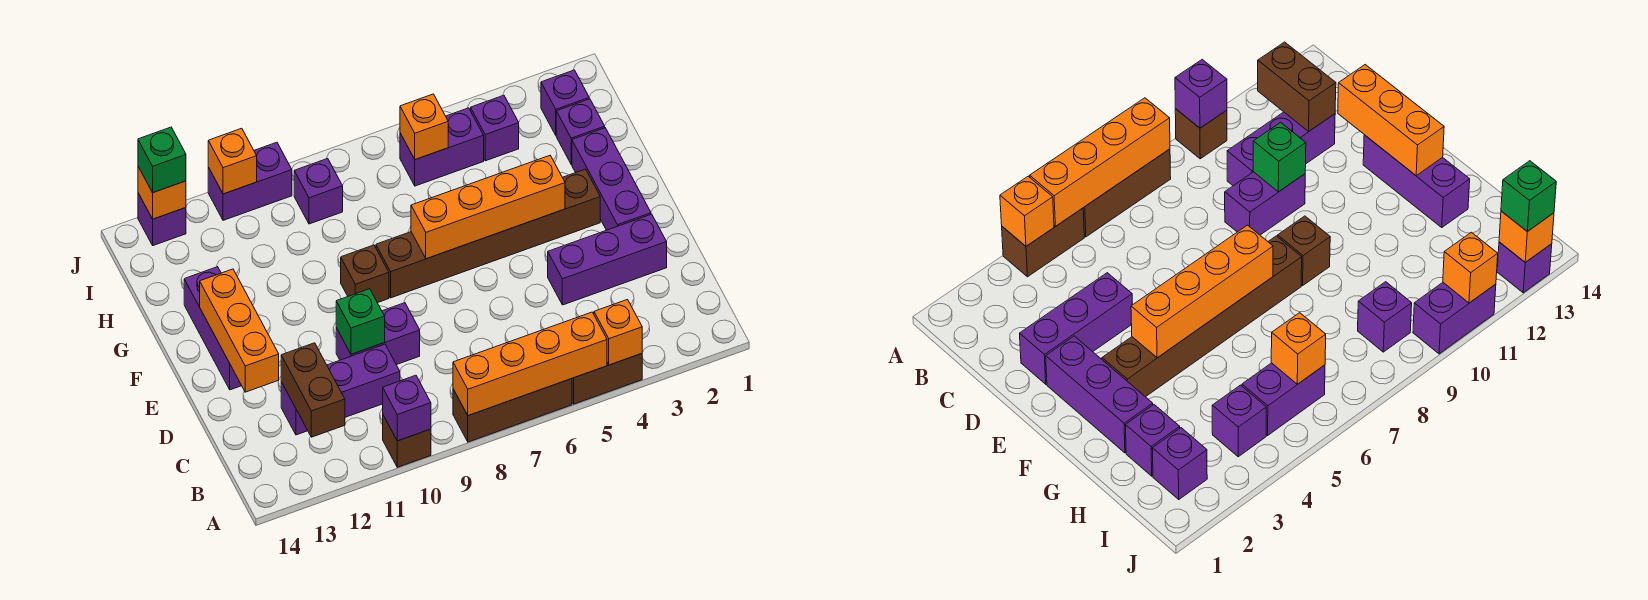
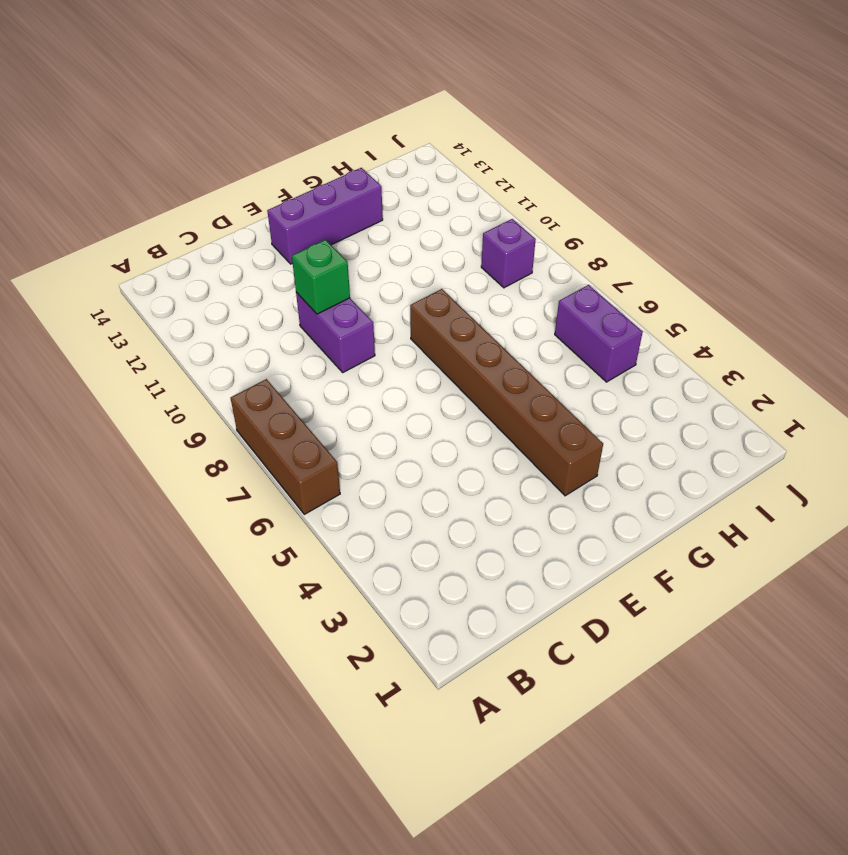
none -> brown brick A4:A5 level 1
none -> brown brick A10 level 1
none -> purple brick C10:C12 level 1

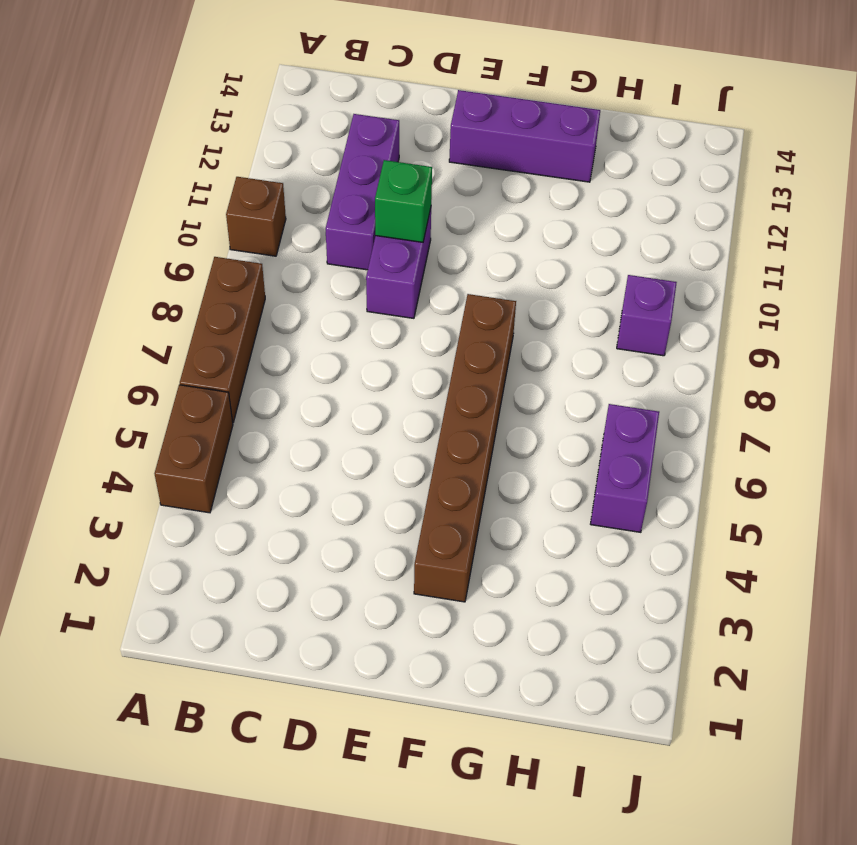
none -> purple brick D2:D4 level 1
none -> purple brick E2:G2 level 1
none -> brown brick F9 level 1

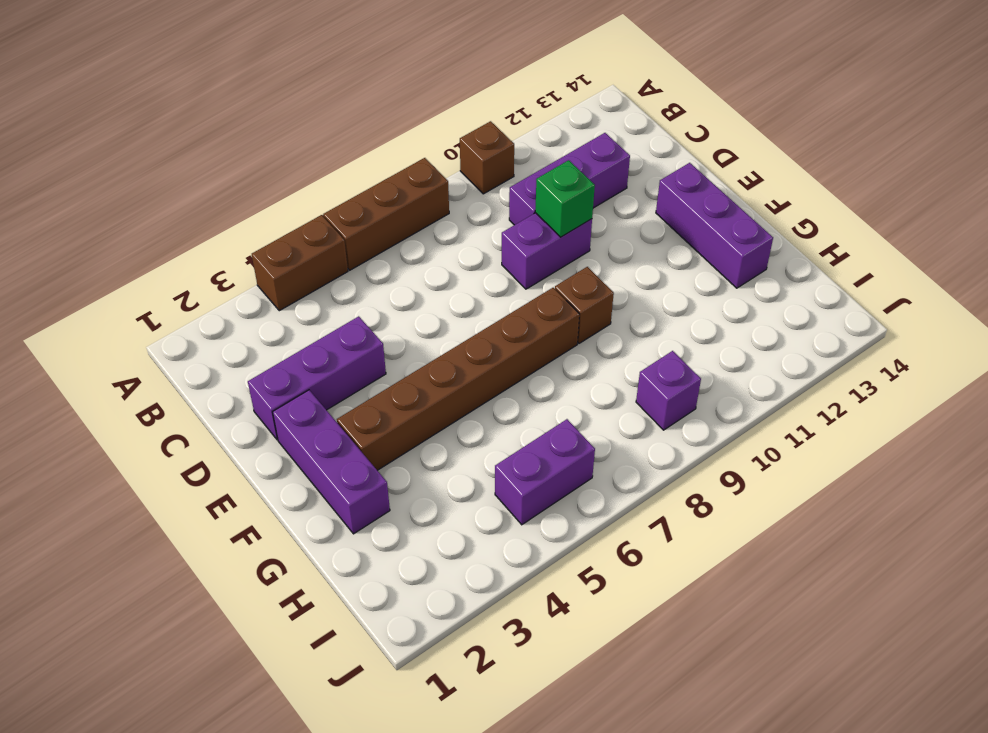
none -> purple brick H2 level 1
none -> purple brick I2 level 1
none -> purple brick I4 level 1

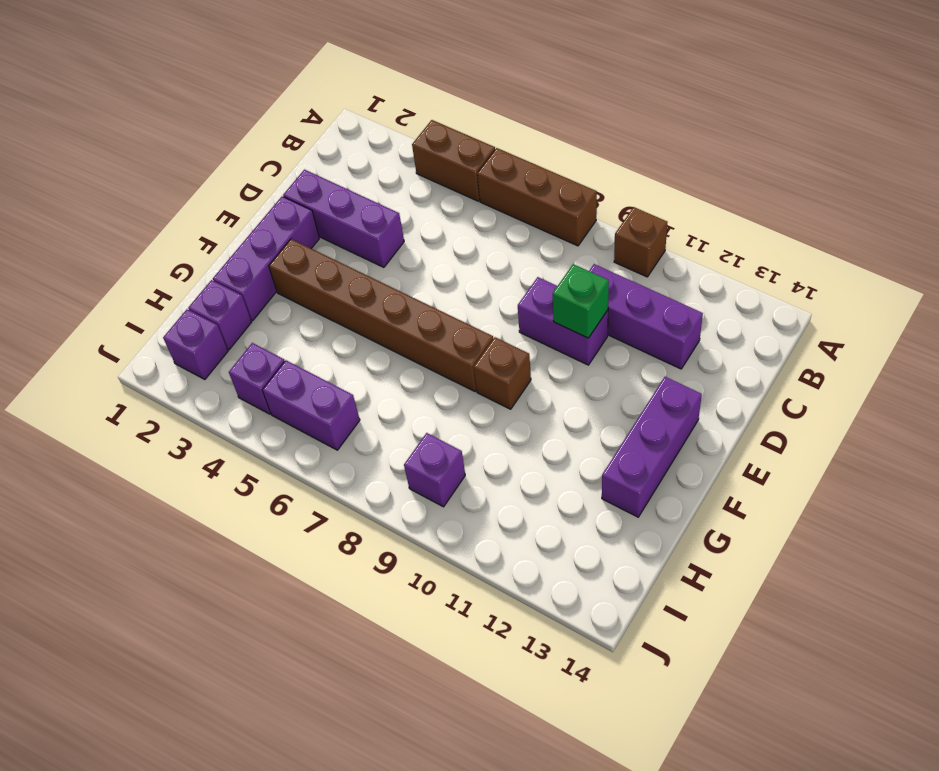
none -> purple brick J10:J11 level 1
none -> purple brick J13 level 1
none -> orange brick A4 level 2

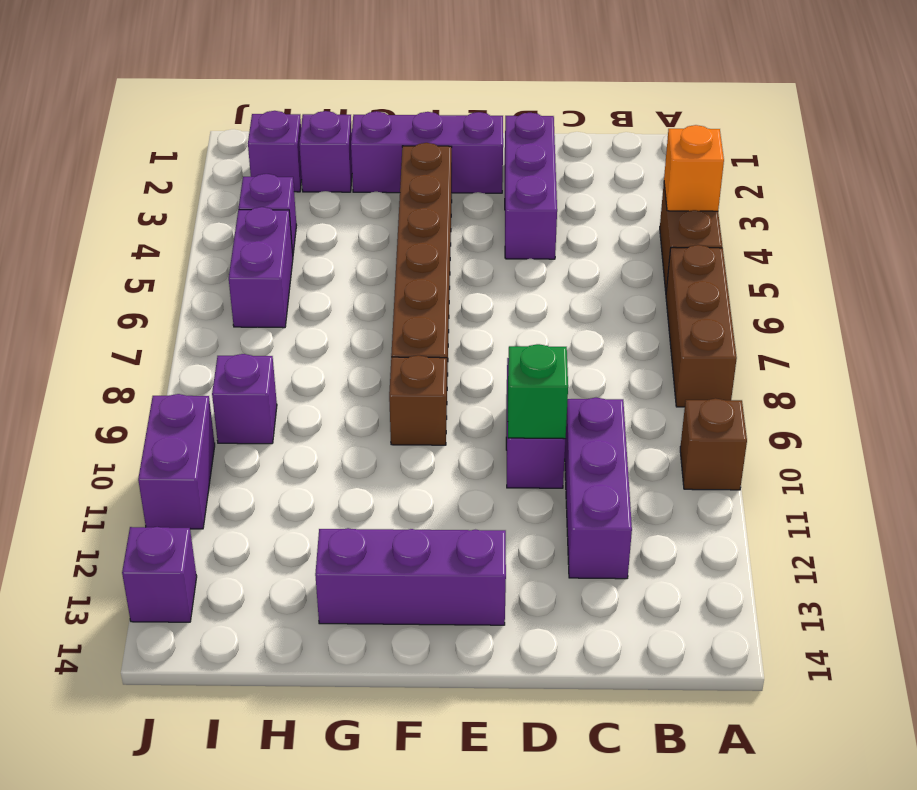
none -> orange brick A5:A8 level 2
none -> purple brick A10 level 2
none -> brown brick B12:C12 level 2

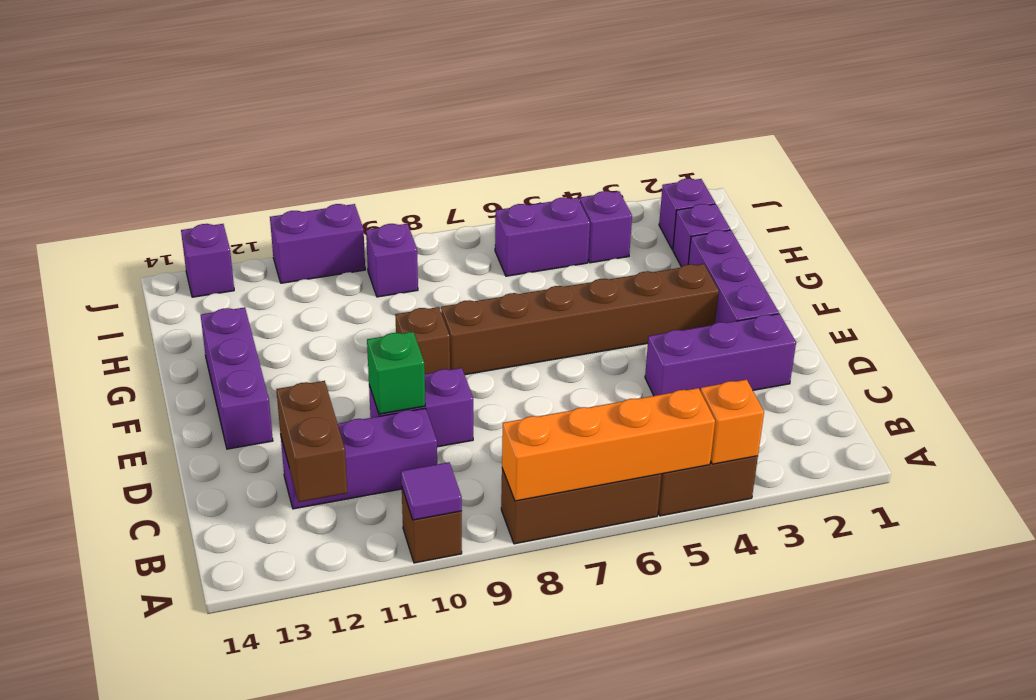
purple tile A10 level 2 -> purple brick A10 level 2
none -> orange brick D13:F13 level 2
none -> orange brick F4:F7 level 2
none -> orange brick I6 level 2

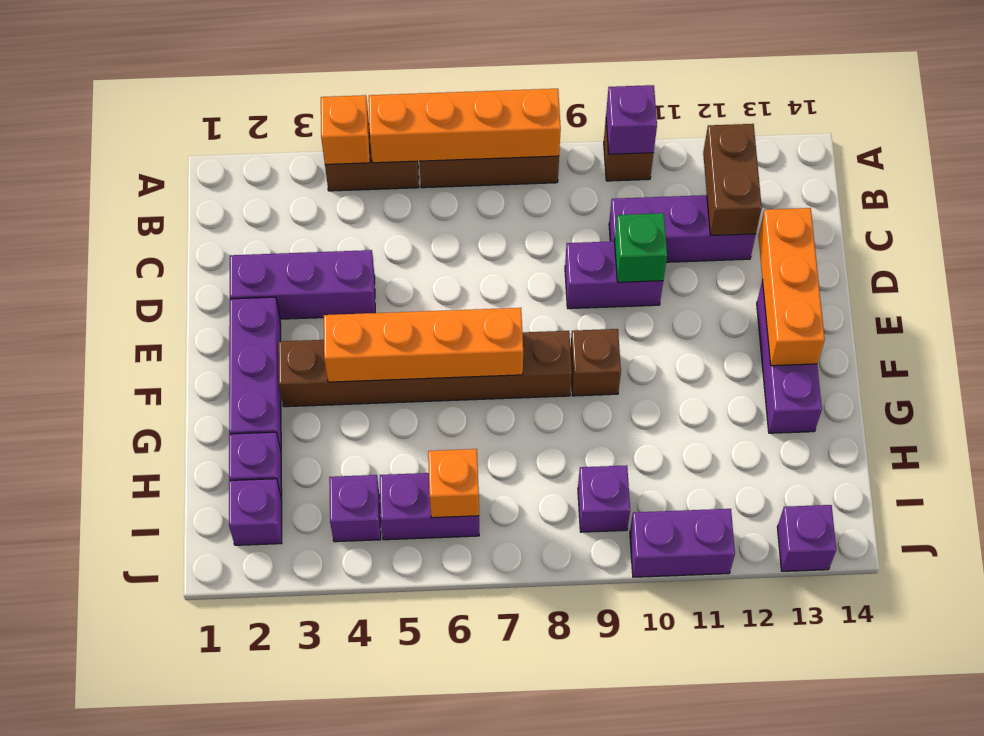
none -> orange brick J11 level 2
none -> orange brick J13 level 2
none -> green brick J13 level 3

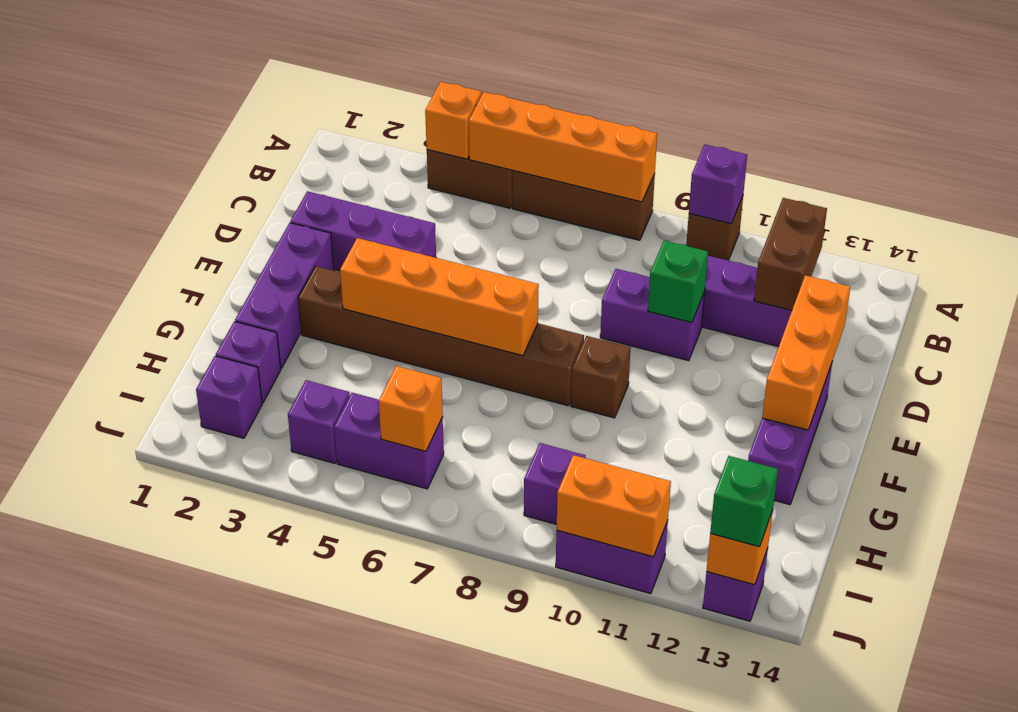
orange brick J10:J11 level 2 -> orange brick J11 level 2

